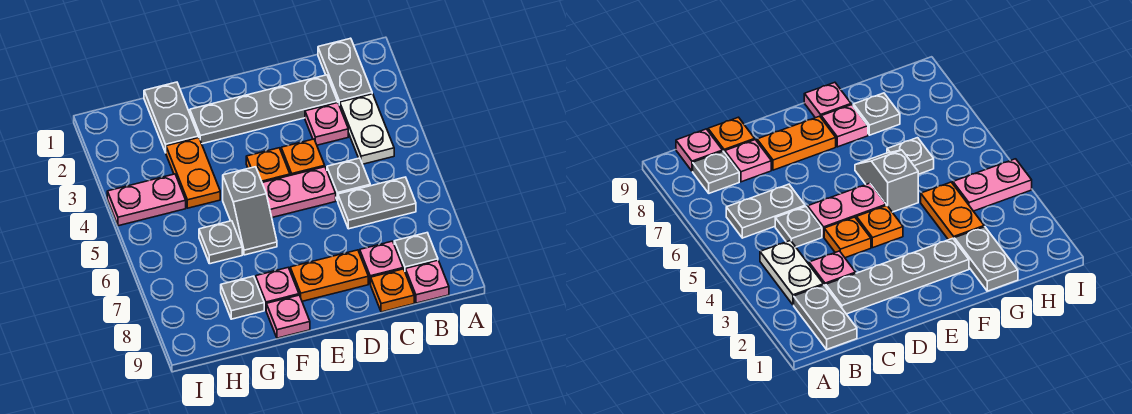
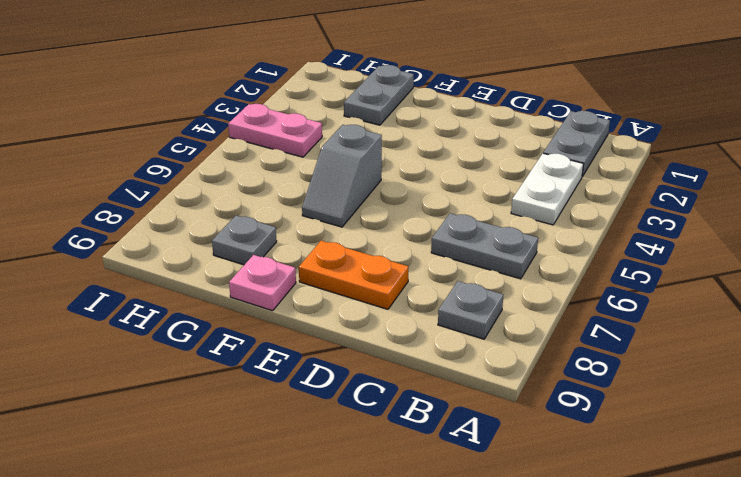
none -> pink plate B9 level 1
none -> grey plate C2:F2 level 1
none -> pink plate C3 level 1

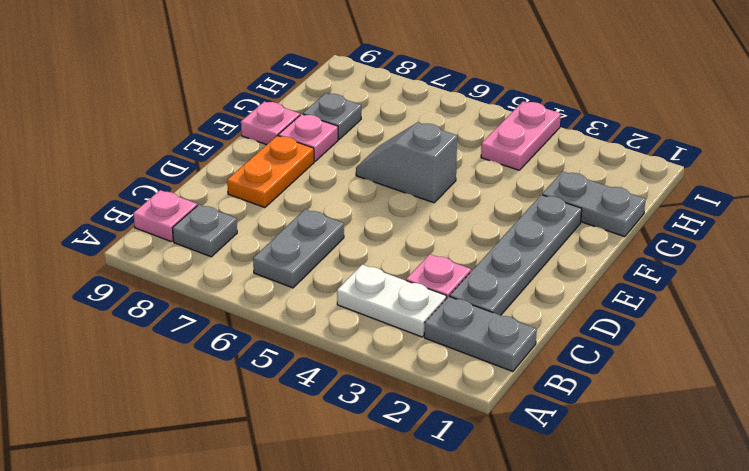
none -> grey plate C5 level 1
none -> pink plate C8 level 1
none -> orange plate C9 level 1

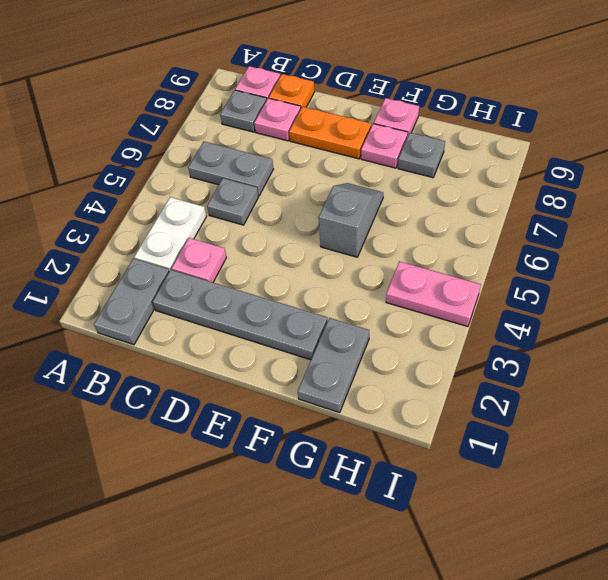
none -> orange plate D4 level 1
none -> pink plate D5:E5 level 1
none -> orange plate E4 level 1

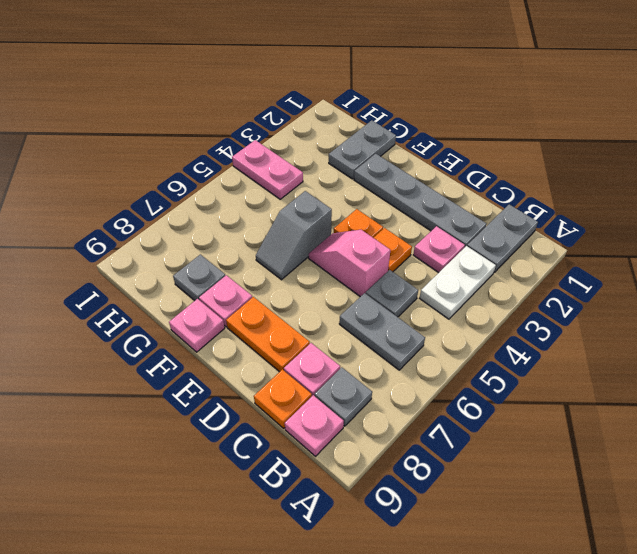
pink slope D5:E5 level 1 top D -> pink plate D5:E5 level 1
none -> orange plate G3:G4 level 1
none -> grey plate G6 level 1

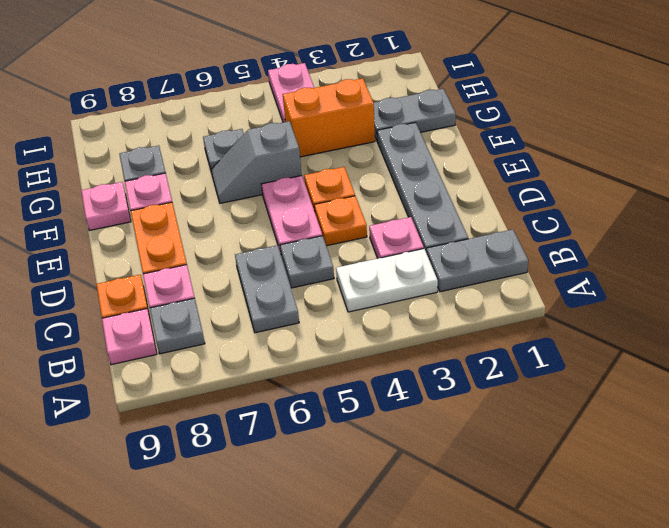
orange brick G3:G4 level 1 -> orange plate G3:G4 level 1

